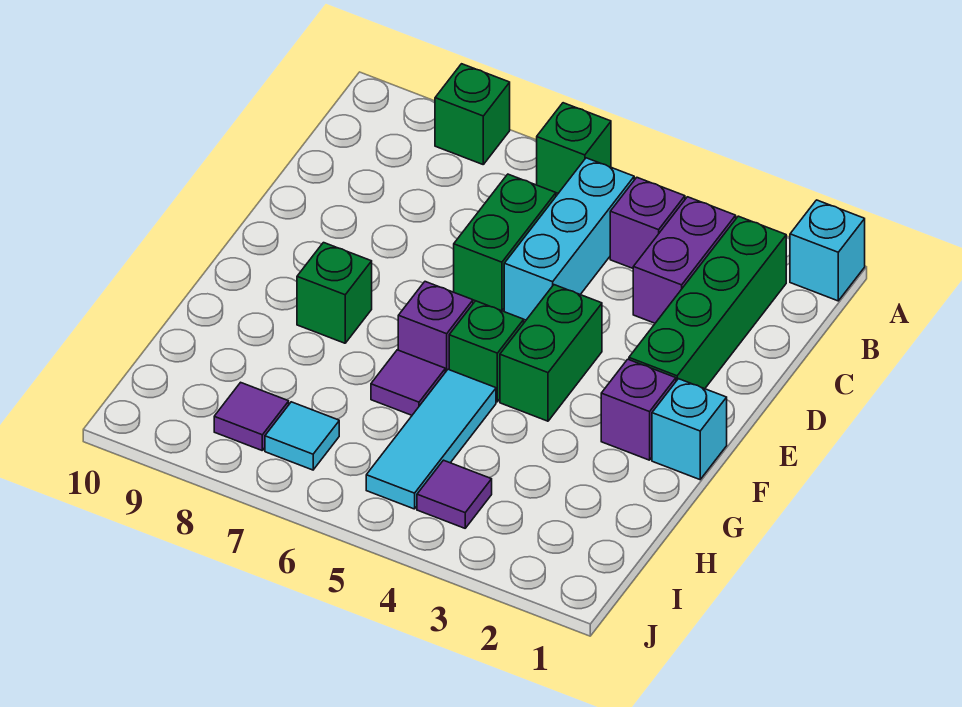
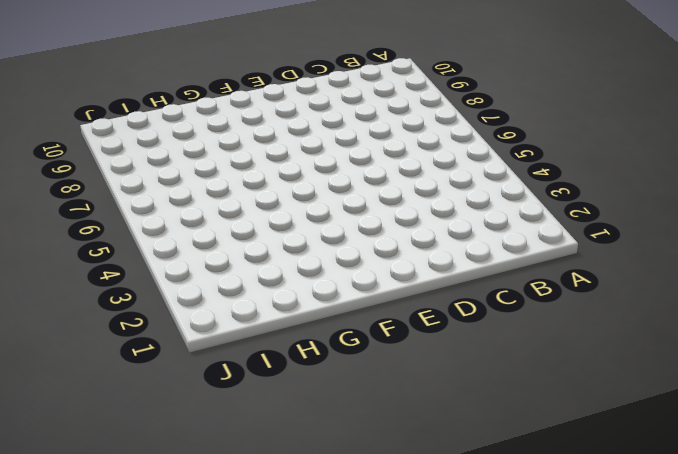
none -> cyan brick A1 level 1
none -> green brick A6 level 1
none -> green brick A8 level 1

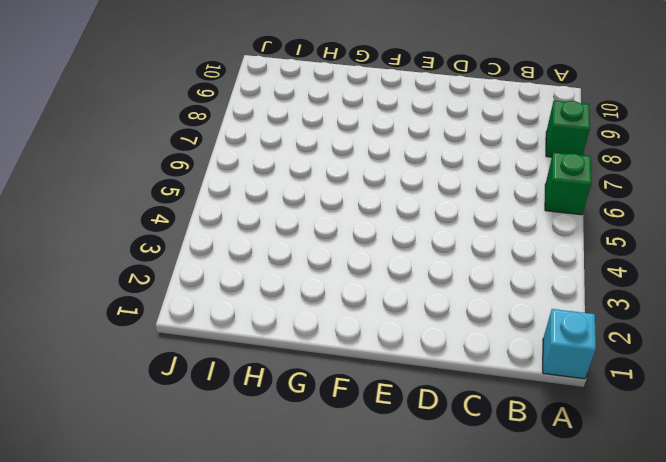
none -> green brick B2:E2 level 1
none -> purple brick B3:C3 level 1
none -> purple brick B4 level 1

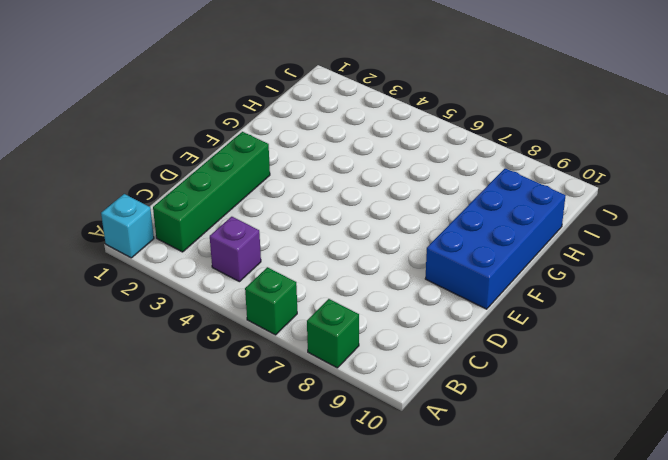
blue brick E9:H10 level 1 -> none
none -> purple brick B3:C3 level 1
none -> cyan brick B5:D5 level 1
none -> green brick C6:D6 level 1

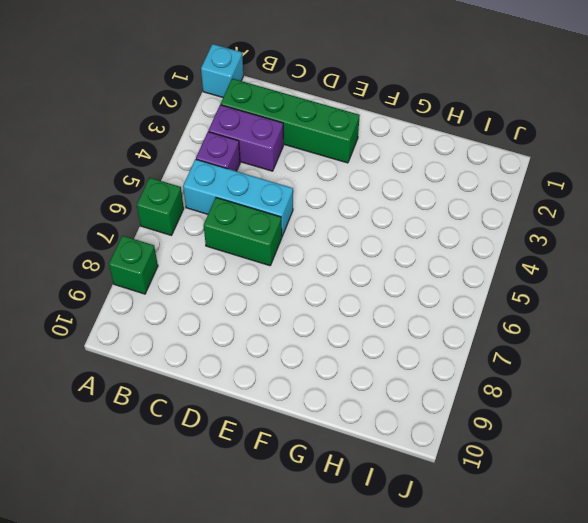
none -> green brick E4:F4 level 1
none -> cyan brick F1 level 1
none -> purple brick F2 level 1

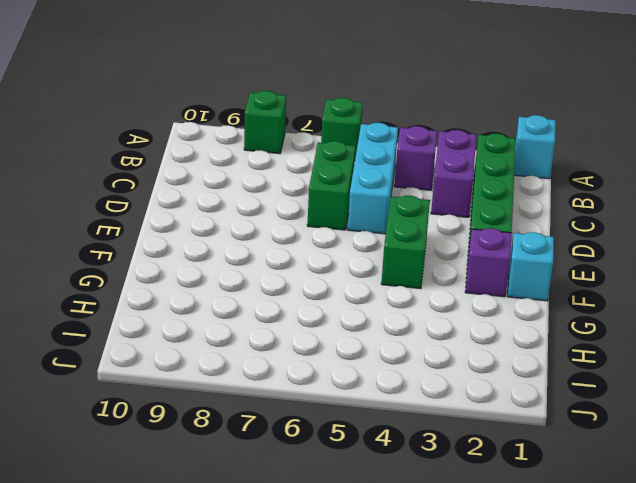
none -> green brick F5 level 1
none -> purple brick F6 level 1
none -> green brick F8 level 1

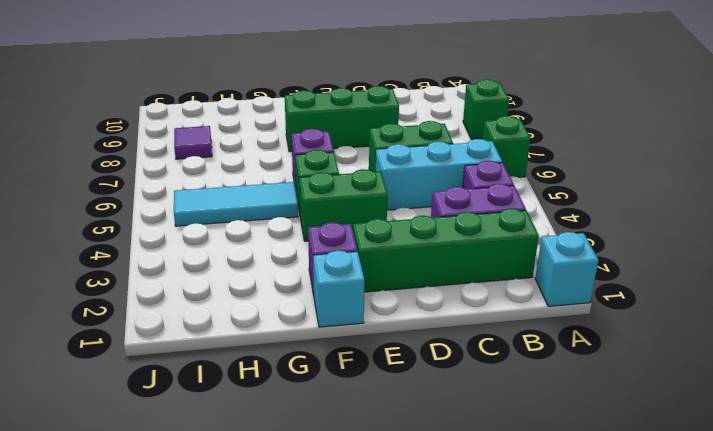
green brick D8:F8 level 1 -> green brick F8 level 1
none -> purple tile G6 level 1
none -> purple tile I4 level 1
none -> cyan tile I7 level 1

